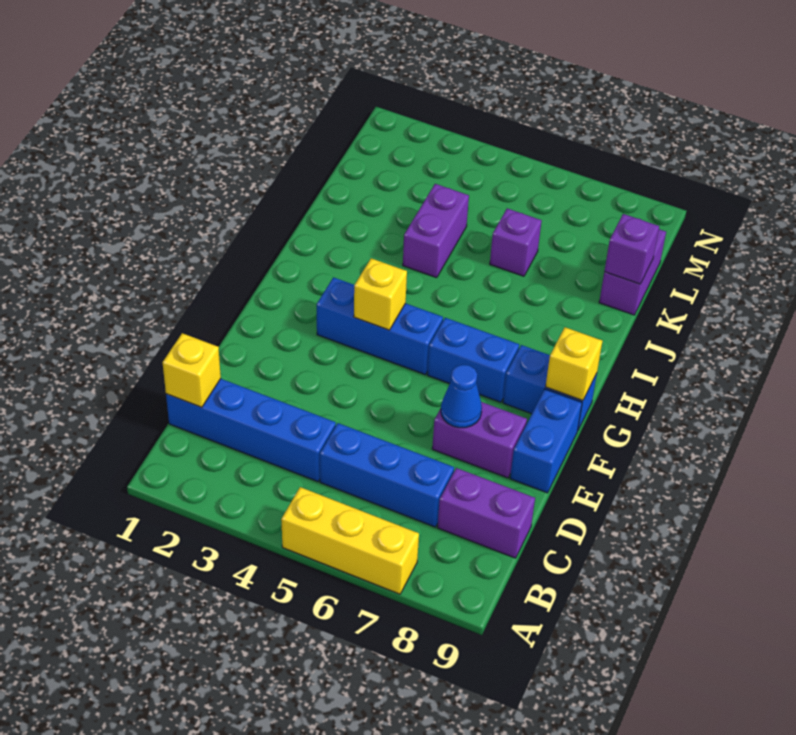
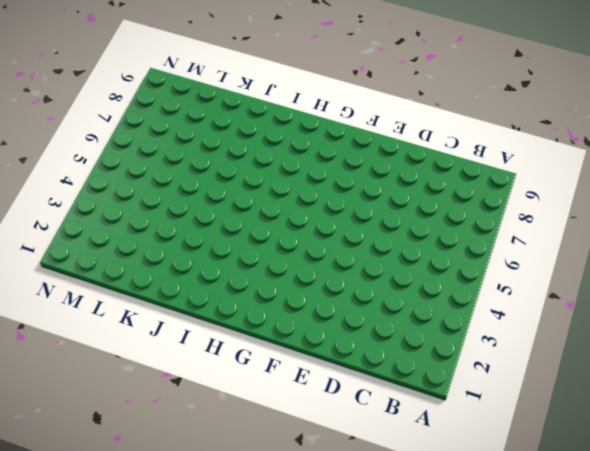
none -> yellow brick A5:A7 level 1
none -> blue brick C1:C4 level 1
none -> blue brick C5:C7 level 1

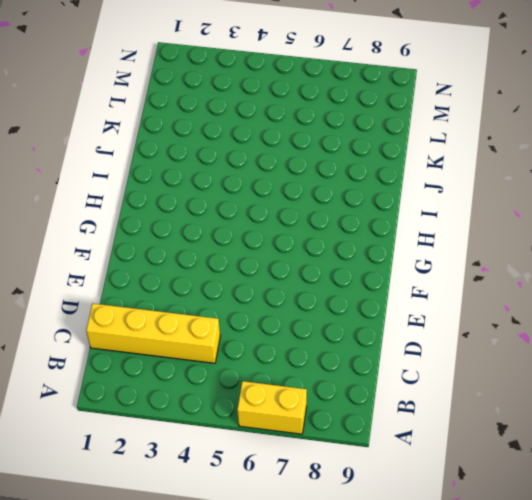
yellow brick A6:A7 level 1 -> yellow brick A5:A7 level 1
yellow brick C1:C4 level 1 -> blue brick C1:C4 level 1
none -> blue brick C5:C7 level 1
none -> purple brick C8:C9 level 1
none -> purple brick E7:E8 level 1

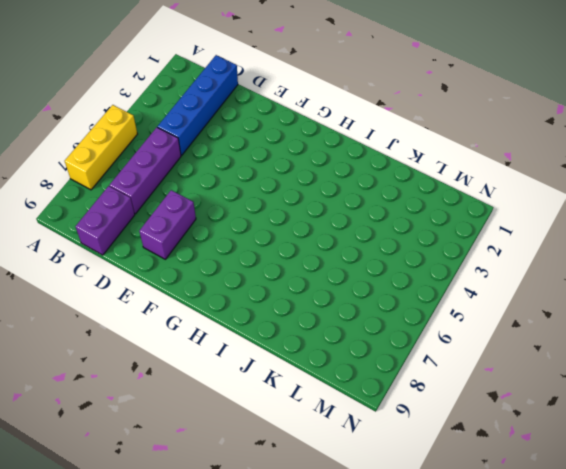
purple brick C5:C7 level 1 -> blue brick C5:C7 level 1
none -> blue brick E9:F9 level 1
none -> blue brick G3:G5 level 1
none -> blue brick G6:G7 level 1

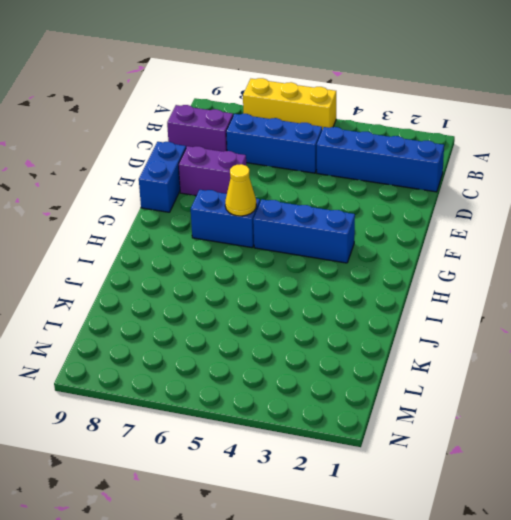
yellow cone G6 level 2 -> none
none -> blue brick G8:G9 level 1
none -> purple brick J4:K4 level 1
none -> purple brick K6 level 1

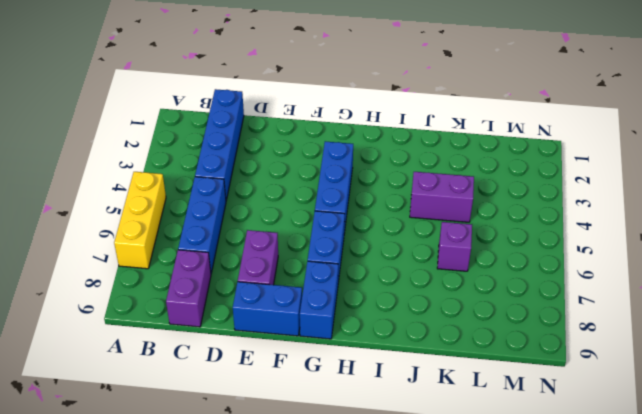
none -> purple brick K9:L9 level 1
none -> yellow brick C1 level 2
none -> blue cone E7 level 2

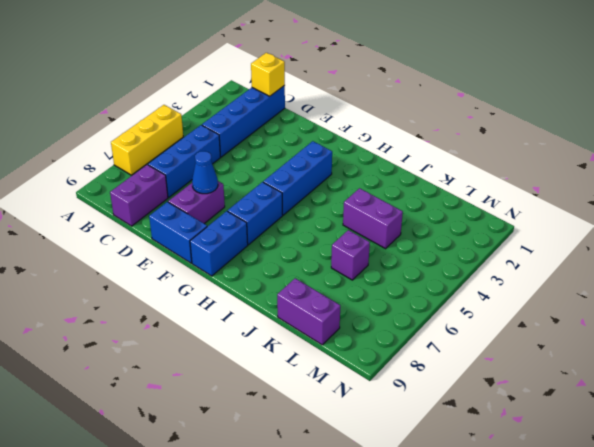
none -> yellow brick G4 level 2
none -> yellow brick G9 level 2
none -> purple brick K9 level 2

